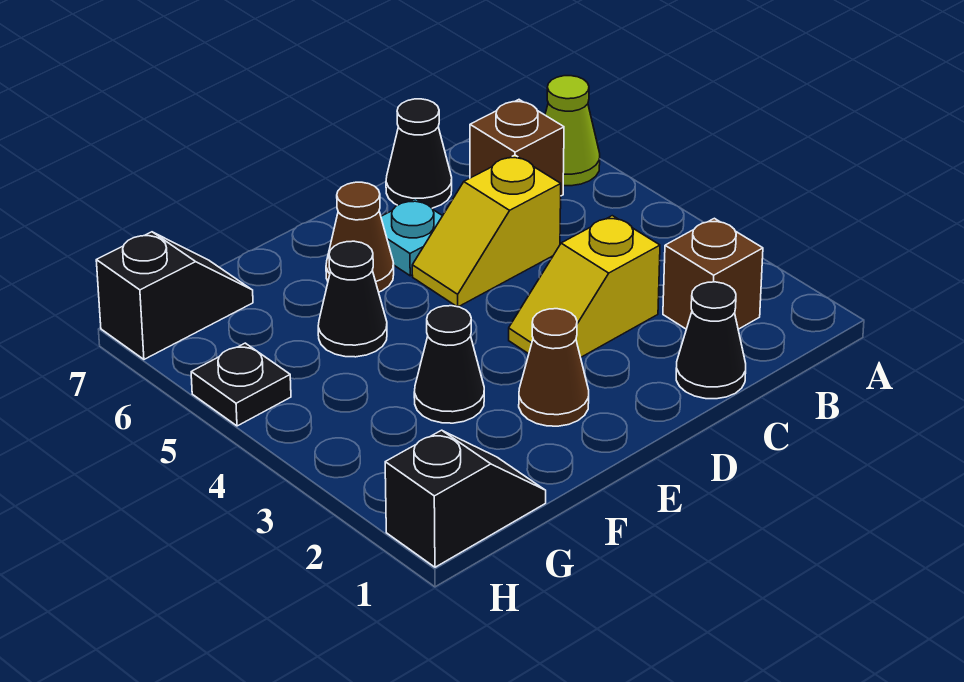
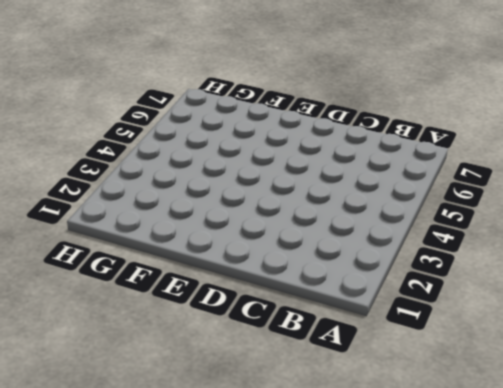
none -> lime cone A6 level 1
none -> brown brick B2 level 1
none -> brown brick B6 level 1

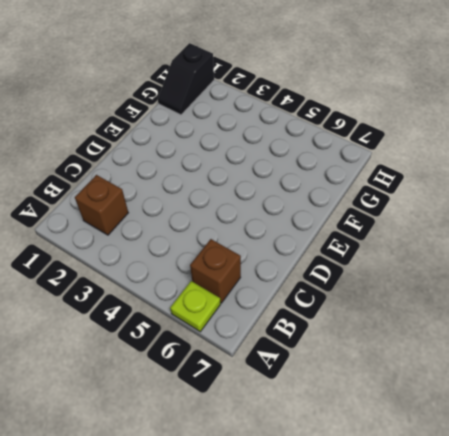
lime plate A6 level 1 -> lime cone A6 level 1
none -> black cone C1 level 1
none -> yellow slope C3:D3 level 1 top C
none -> yellow slope C5:D5 level 1 top C

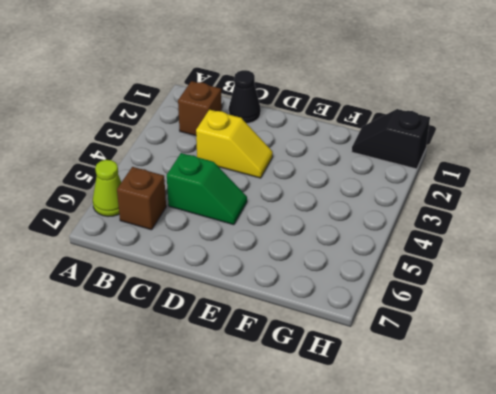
green slope C5:D5 level 1 top C -> yellow slope C5:D5 level 1 top C
none -> black cone C7 level 1
none -> cyan plate D6 level 1
none -> brown cone E2 level 1

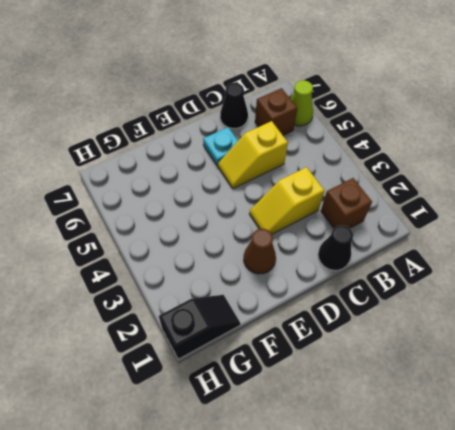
none -> brown cone E6 level 1
none -> black cone F3 level 1
none -> black cone F5 level 1

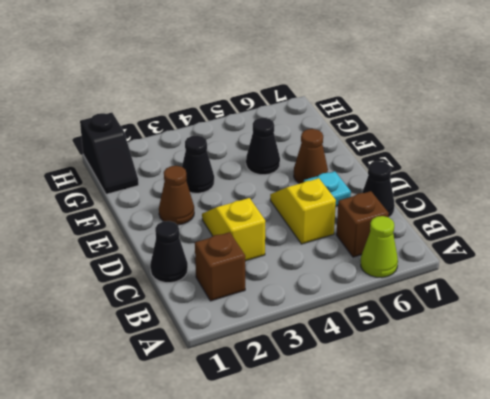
none -> black slope G7:H7 level 1 top H
none -> black plate H5 level 1

